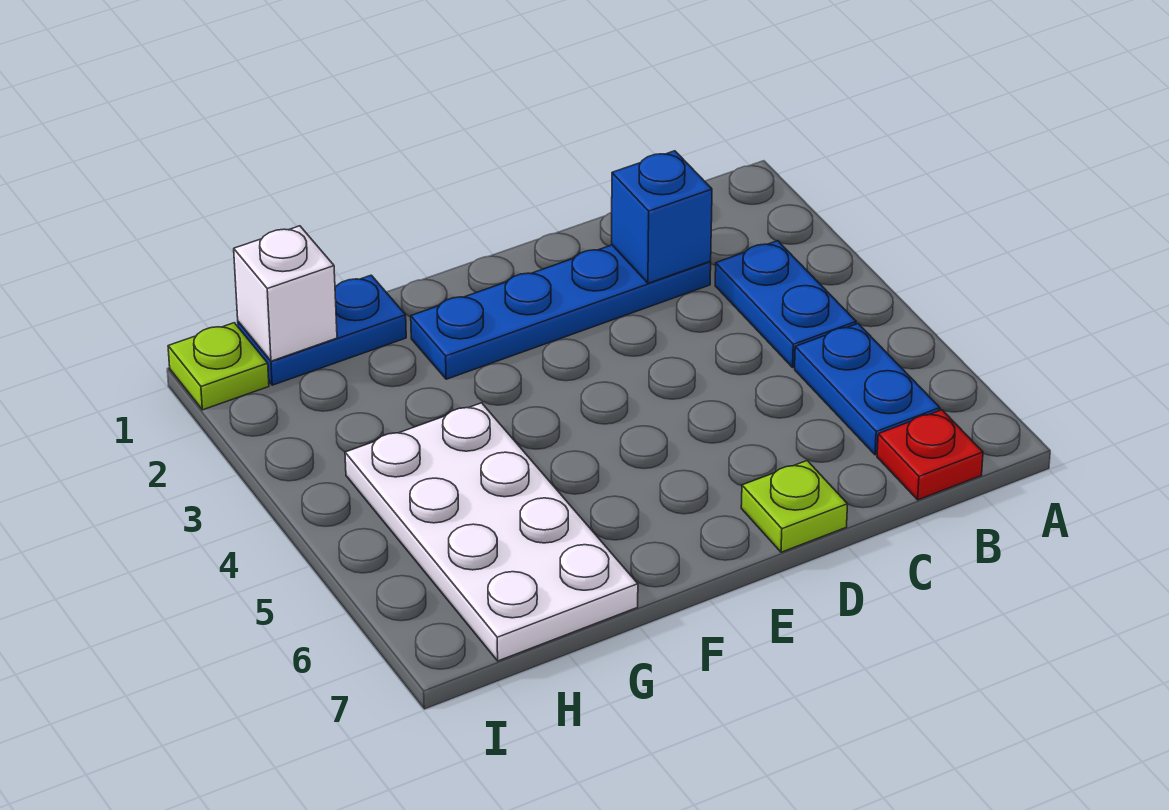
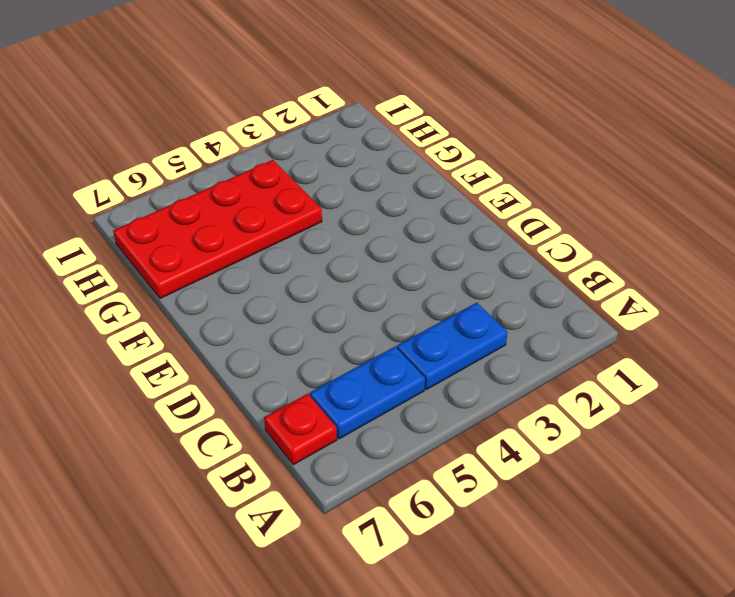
red plate G4:H7 level 1 -> white plate G4:H7 level 1
none -> blue plate C2:F2 level 1
none -> lime plate D7 level 1

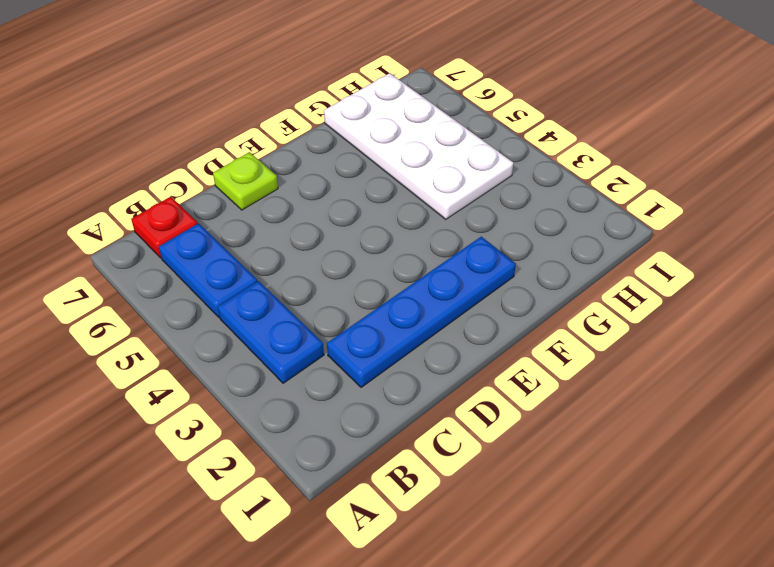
none -> blue plate G1:H1 level 1
none -> lime plate I1 level 1

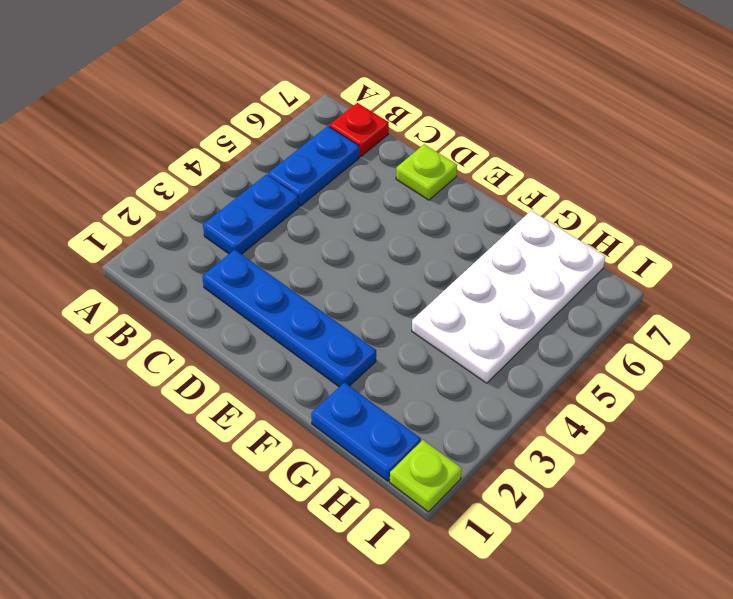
none -> blue brick C2 level 2
none -> white brick H1 level 2

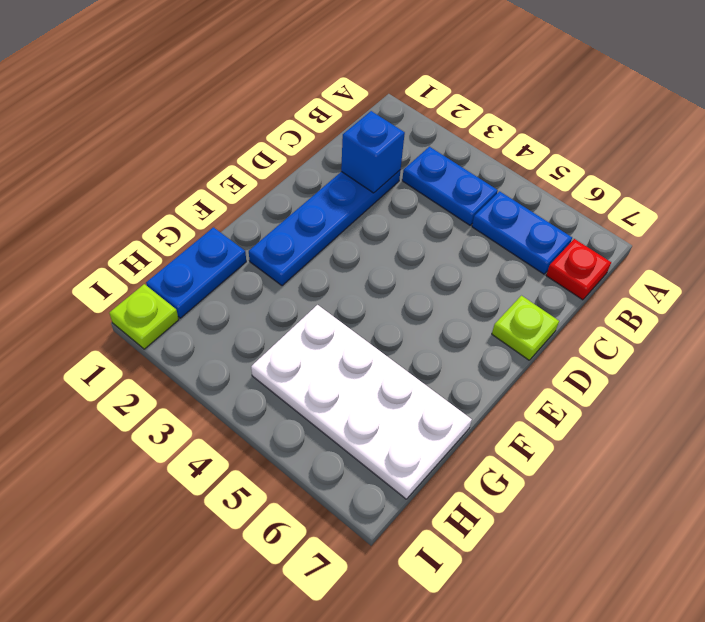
none -> white brick H1 level 2

